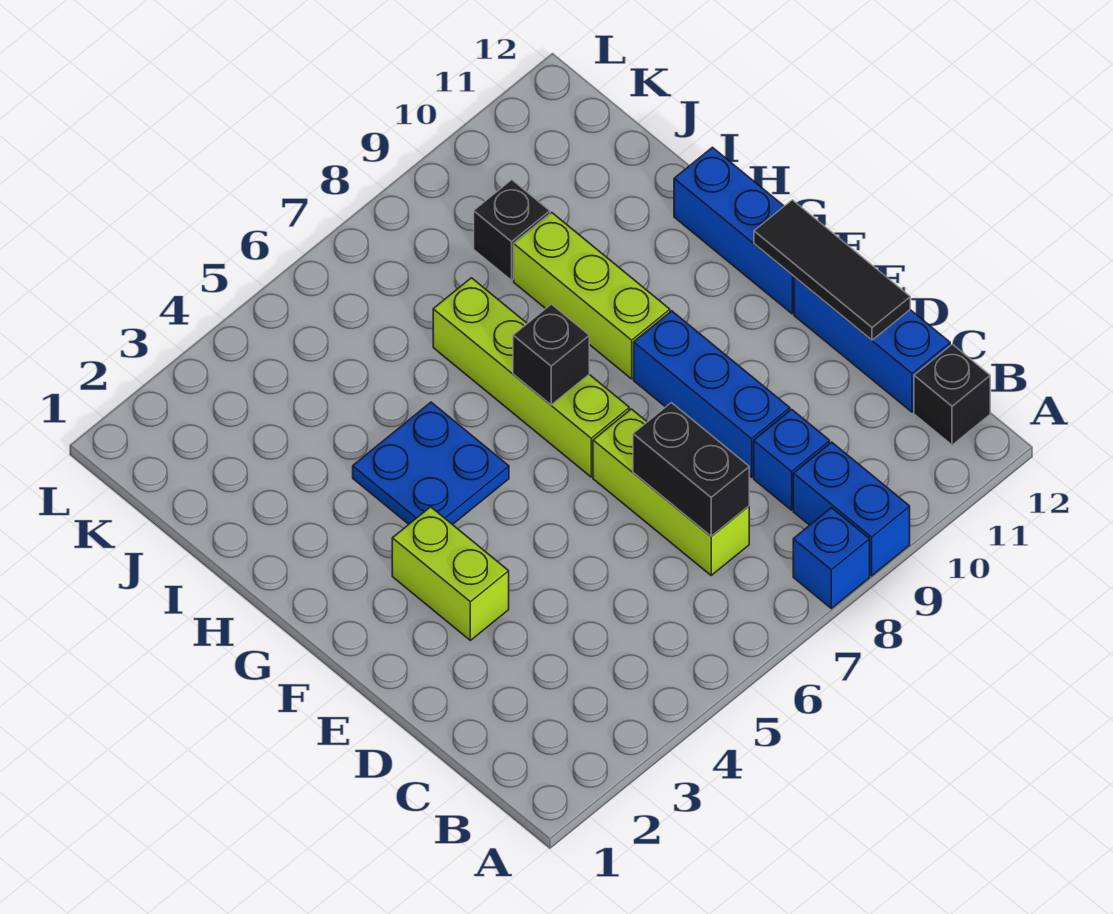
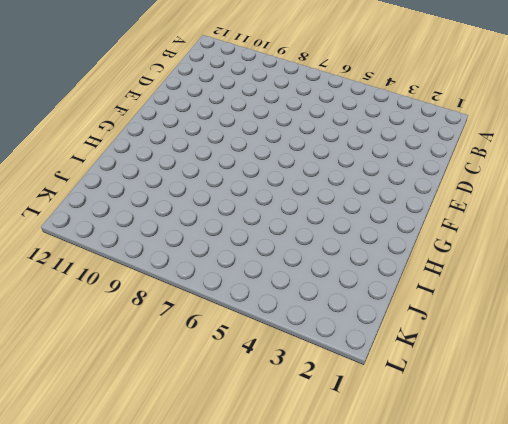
none -> blue brick A8 level 1
none -> blue brick A9:B9 level 1
none -> black brick B12 level 1

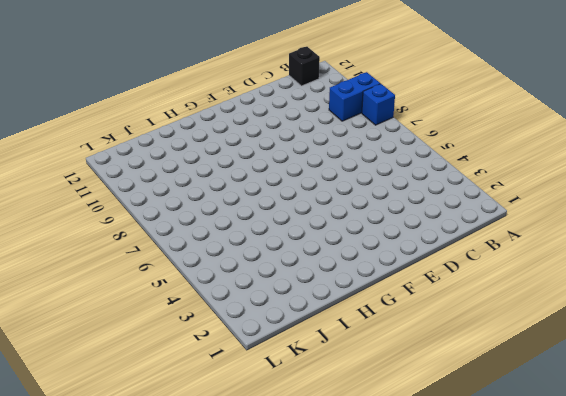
none -> lime brick C7:E7 level 1
none -> blue brick C9 level 1
none -> blue brick C12:E12 level 1

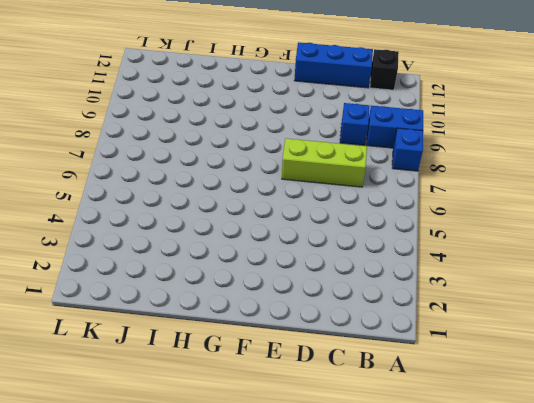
none -> blue brick D9:F9 level 1
none -> lime brick E3:F3 level 1
none -> lime brick F7:I7 level 1

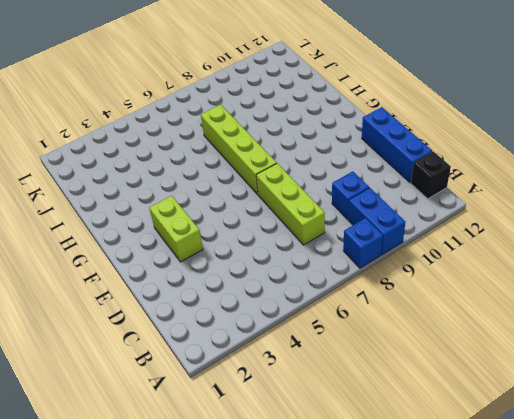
none -> blue brick D9:F9 level 1
none -> blue brick F12:H12 level 1
none -> blue plate G4:H5 level 1

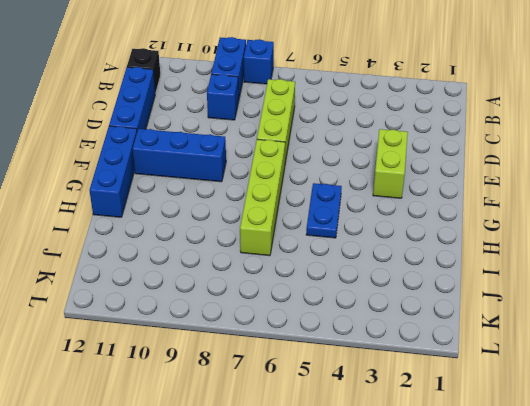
blue brick F9:F11 level 1 -> blue brick D9:F9 level 1
blue plate G5:H5 level 1 -> blue plate G4:H5 level 1
none -> lime brick G9:I9 level 1
none -> black brick J9 level 1
none -> black brick C7:D7 level 2

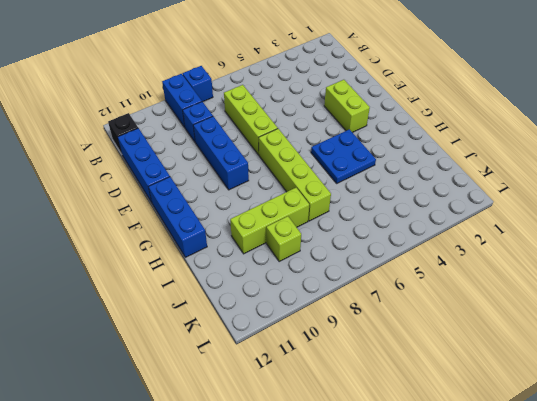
lime brick I8:I10 level 1 -> lime brick G9:I9 level 1
lime brick J9 level 1 -> black brick J9 level 1
none -> black brick C7:D7 level 2
none -> black tile D12:F12 level 2
none -> black brick G7 level 2

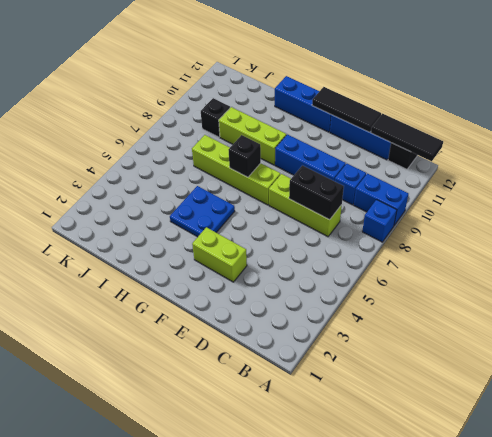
black tile A12:C12 level 2 -> none

